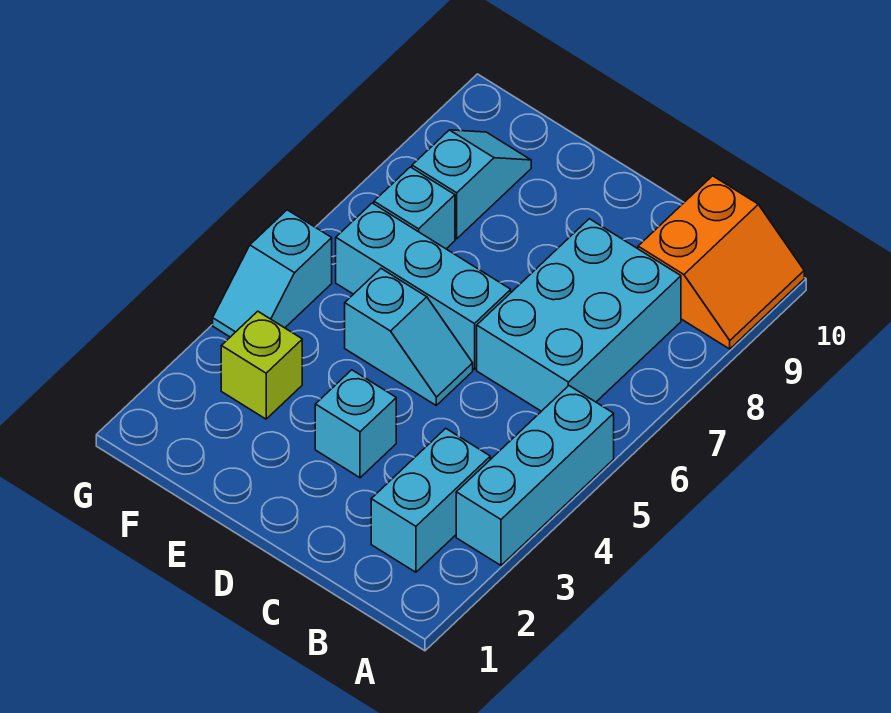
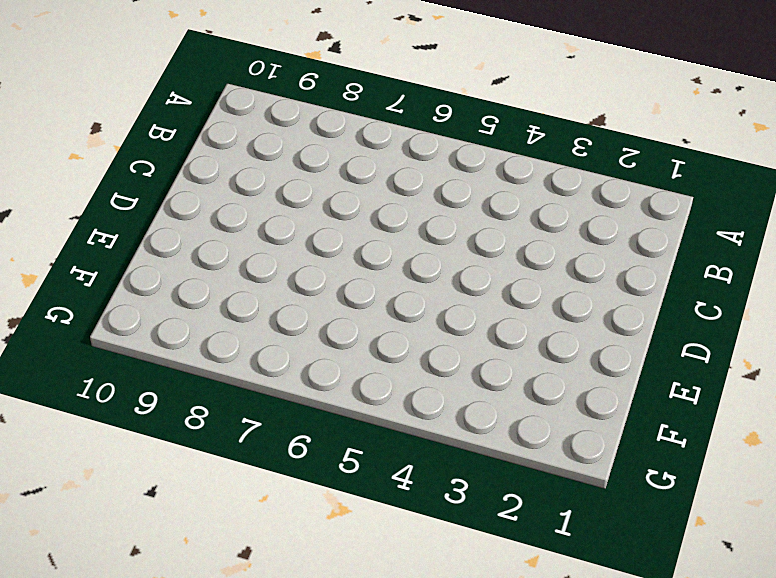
none -> cyan brick A3:A5 level 1
none -> orange slope A9:B10 level 1 top B

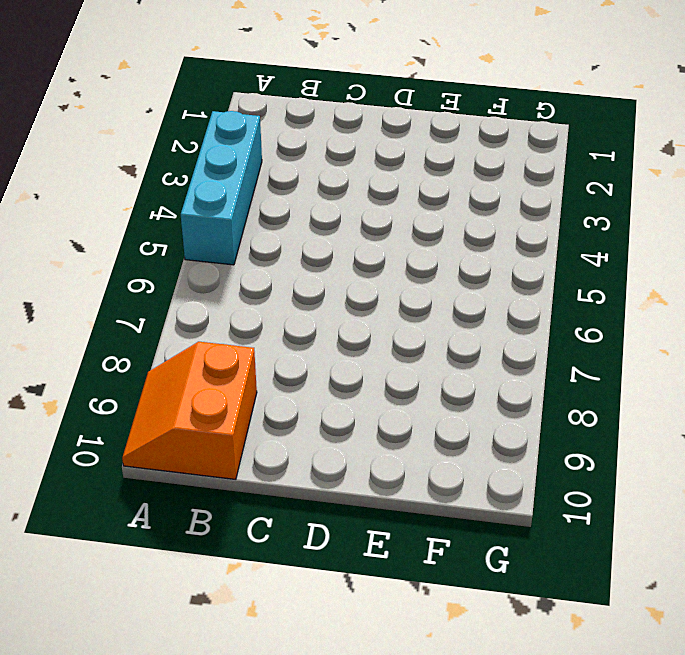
none -> cyan brick B2:B3 level 1
none -> cyan brick B6:C8 level 1

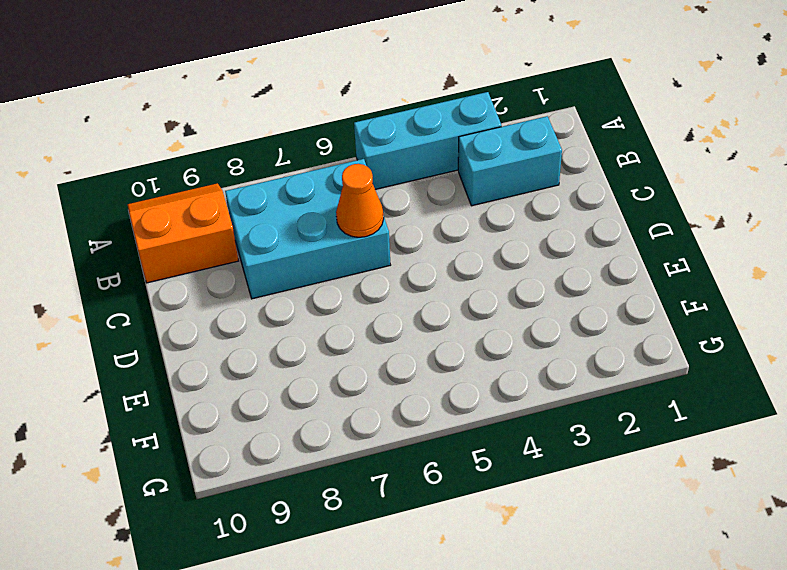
orange cone C6 level 2 -> none
none -> cyan brick D3 level 1
none -> cyan slope D5:E5 level 1 top E

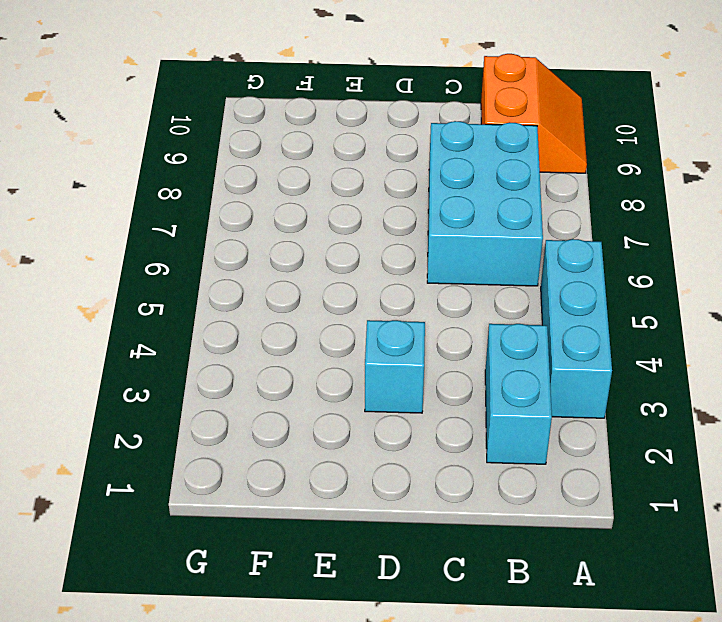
none -> cyan slope D5:E5 level 1 top E
none -> cyan brick D6:F6 level 1

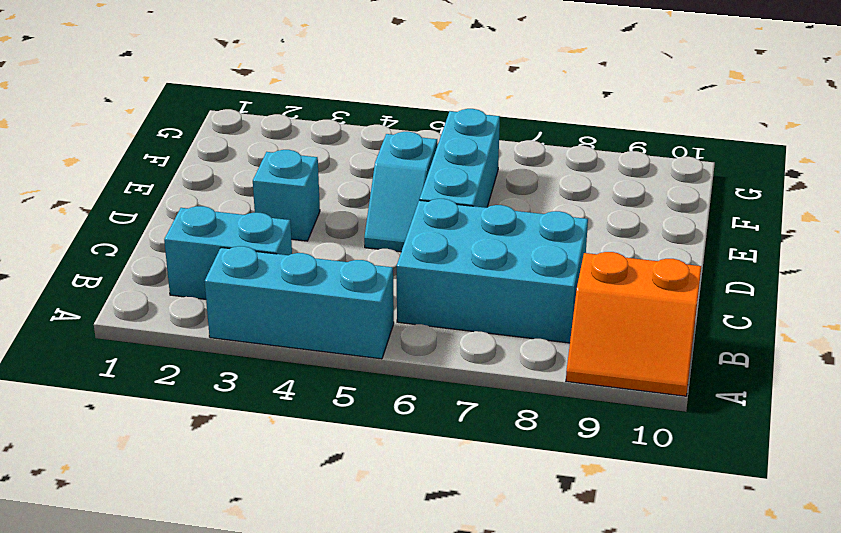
none -> lime brick F3 level 1
none -> cyan brick F7 level 1

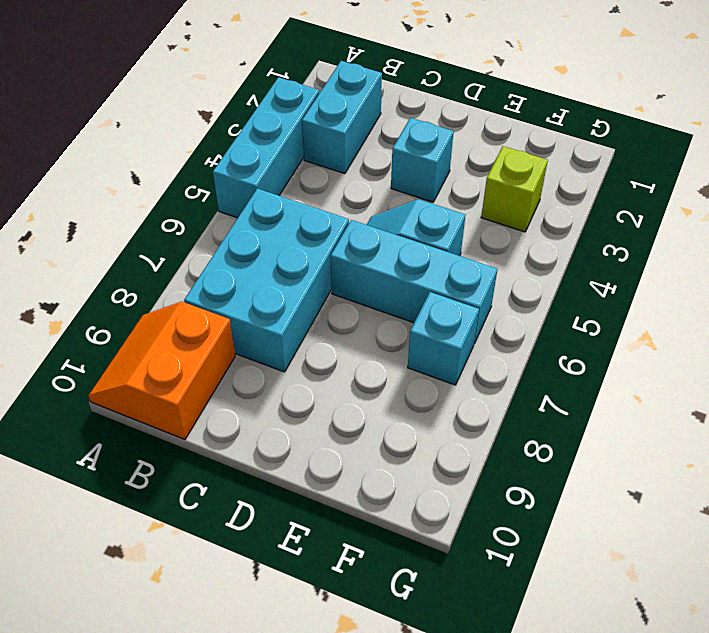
none -> cyan slope F8:F9 level 1 top 8
none -> cyan slope G4:G5 level 1 top 5

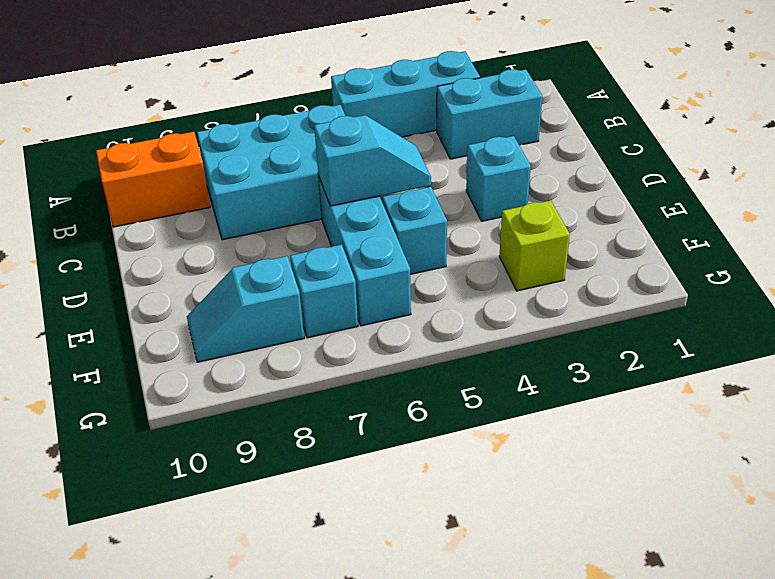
cyan slope D5:D6 level 2 top 6 -> cyan slope G4:G5 level 1 top 5

